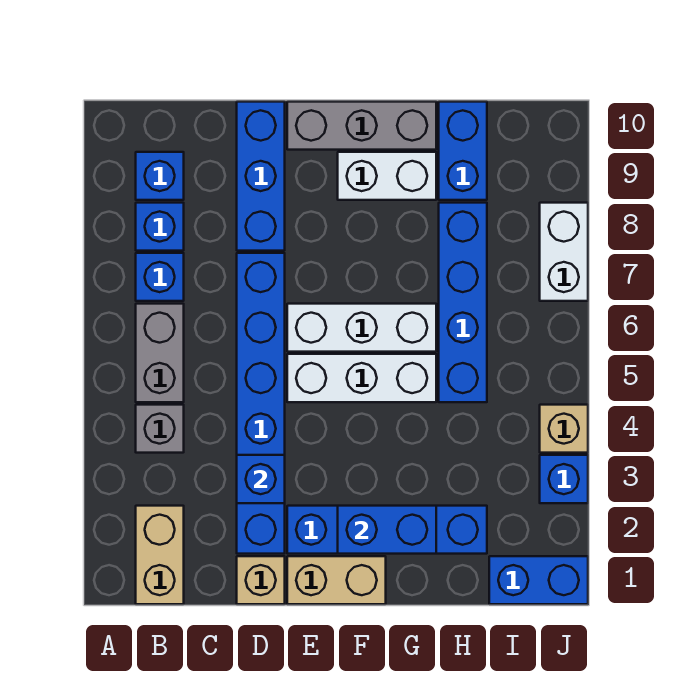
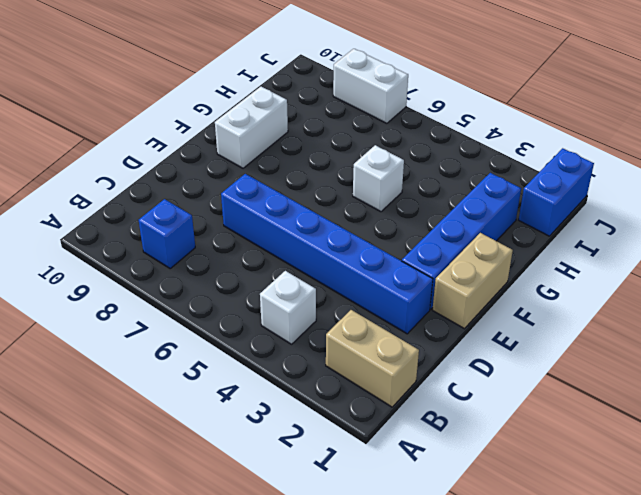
white brick B4 level 1 -> grey brick B4 level 1
white brick G5 level 1 -> white brick E5:G5 level 1
none -> grey brick B5:B6 level 1
none -> blue brick B7 level 1
none -> blue brick B9 level 1

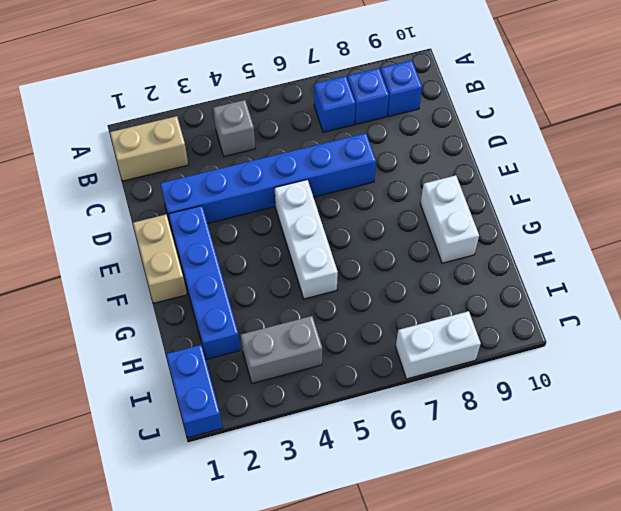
grey brick I3:I4 level 1 -> grey brick B5:B6 level 1
none -> tan brick D1 level 1
none -> blue brick D8:D10 level 1
none -> white brick E6:G6 level 1

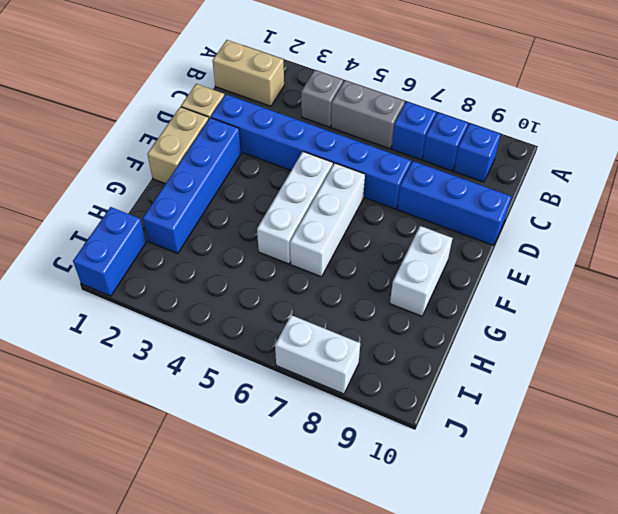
none -> grey brick E10:G10 level 1
none -> blue brick H5:H8 level 1
none -> blue brick H9:H10 level 1

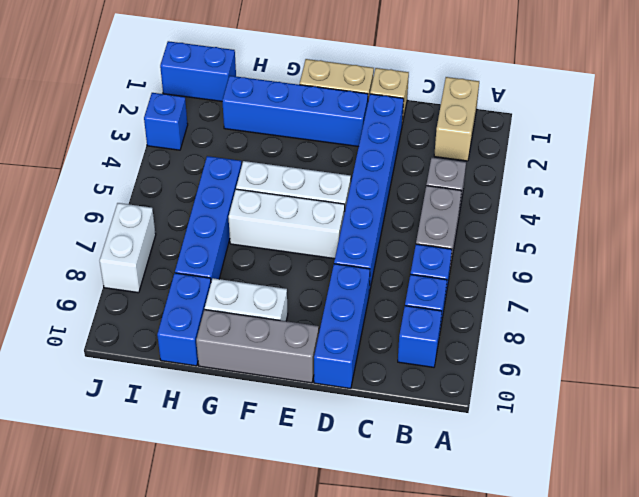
none -> tan brick J4 level 1
none -> blue brick D3 level 2
none -> blue brick F2:G2 level 2

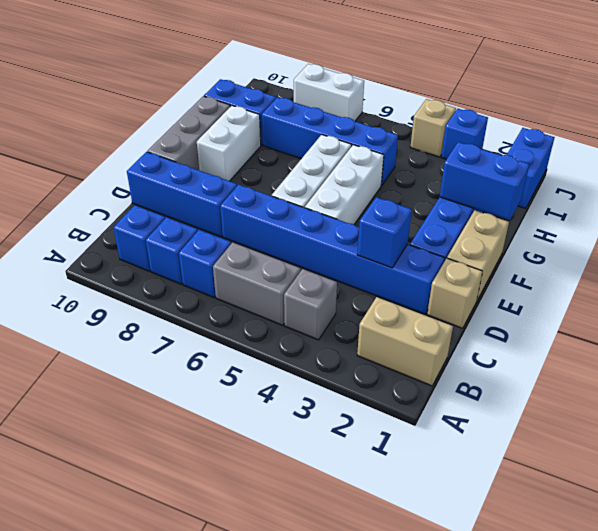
blue brick G1:G2 level 2 -> blue brick F2:G2 level 2

